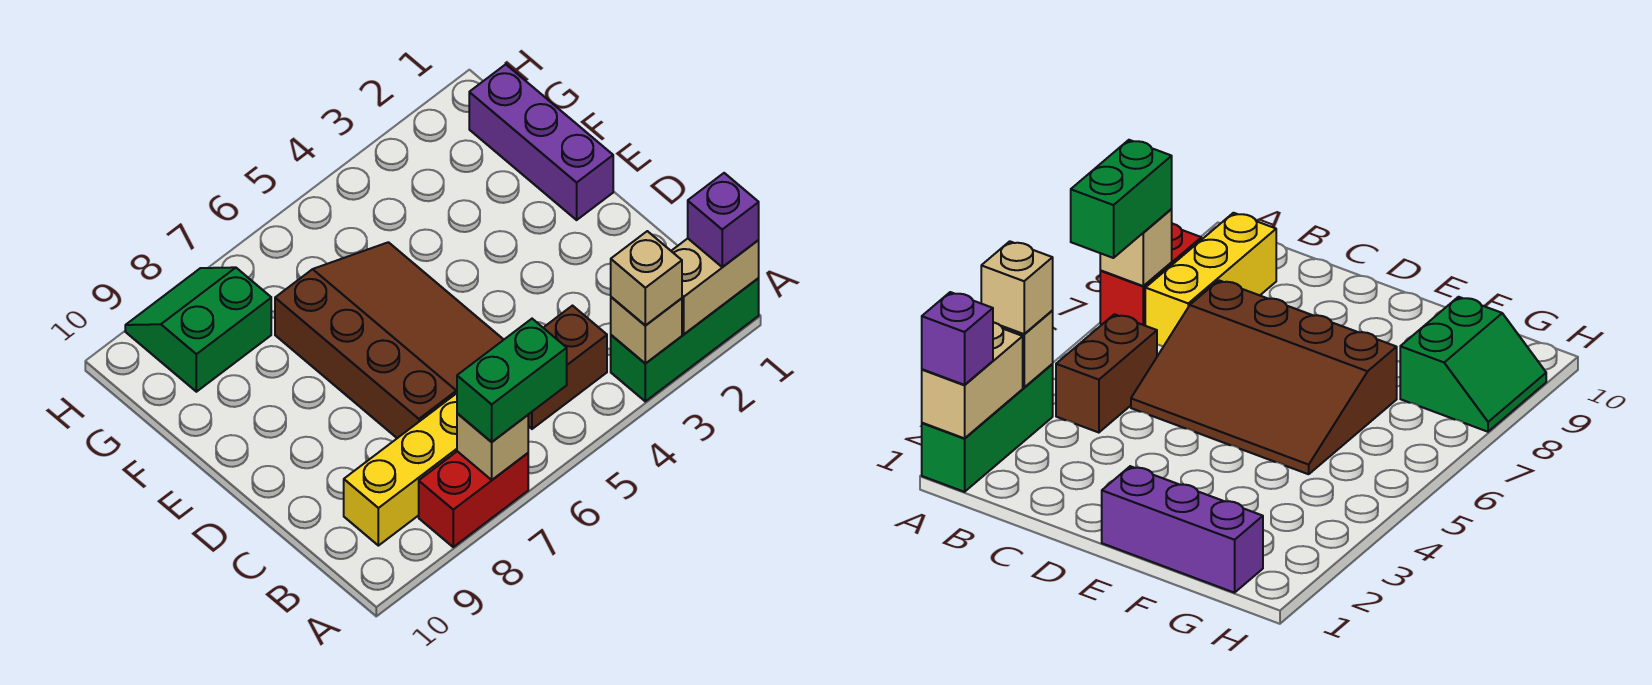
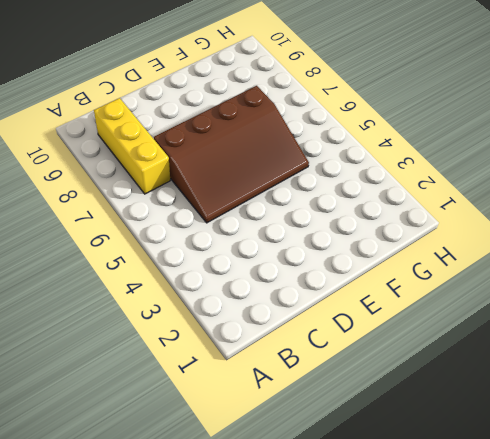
none -> green brick A1:A3 level 1
none -> red brick A7:A8 level 1
none -> brown brick B4:B5 level 1

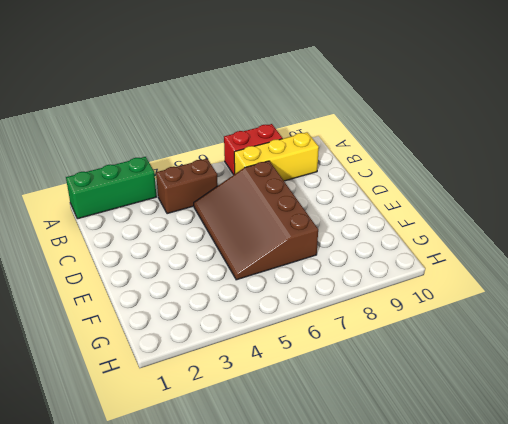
none -> purple brick E1:G1 level 1
none -> green slope G8:H9 level 1 top G
none -> tan brick A1:A2 level 2

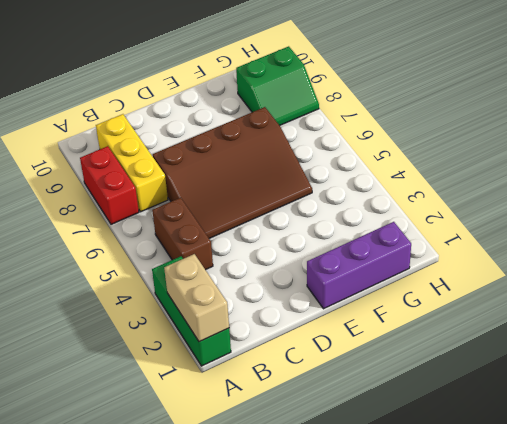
green slope G8:H9 level 1 top 9 -> green slope G8:H9 level 1 top G
none -> tan brick A3 level 2
none -> tan brick A7 level 2
none -> purple brick A1 level 3

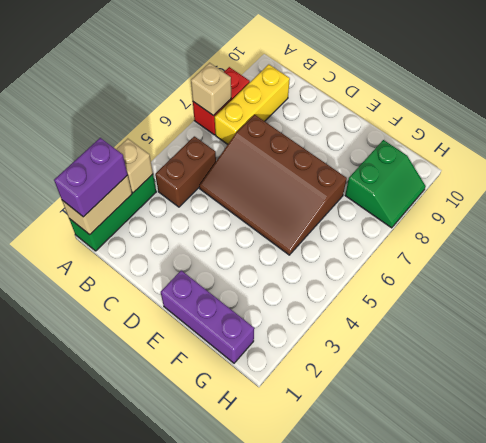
purple brick A1:A2 level 3 -> purple brick A1 level 3
none -> tan brick A3 level 3
none -> green brick A6:A7 level 3

